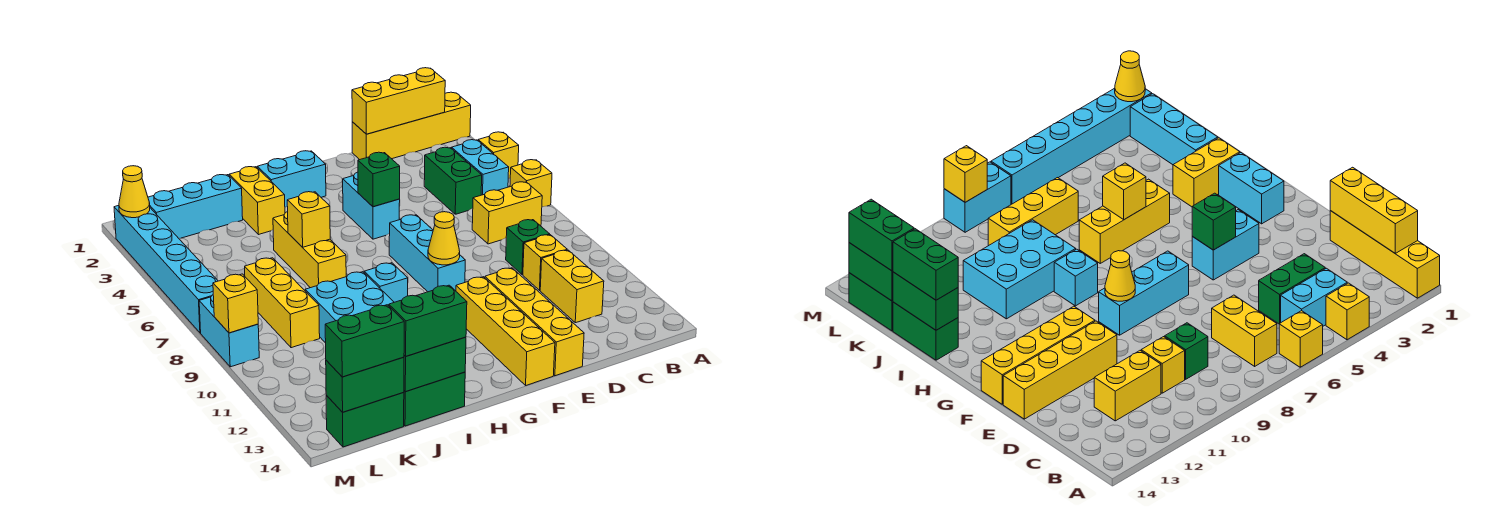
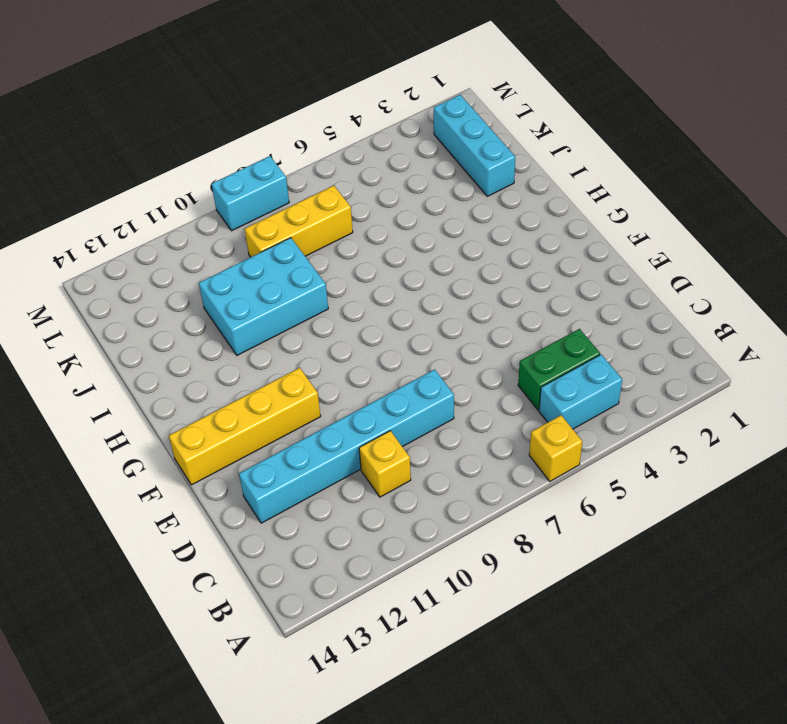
cyan brick D8:D13 level 1 -> cyan brick M2:M7 level 1
none -> yellow brick A1:D1 level 1
none -> yellow brick A4 level 1
none -> yellow brick B7:C7 level 1
none -> green brick C9 level 1

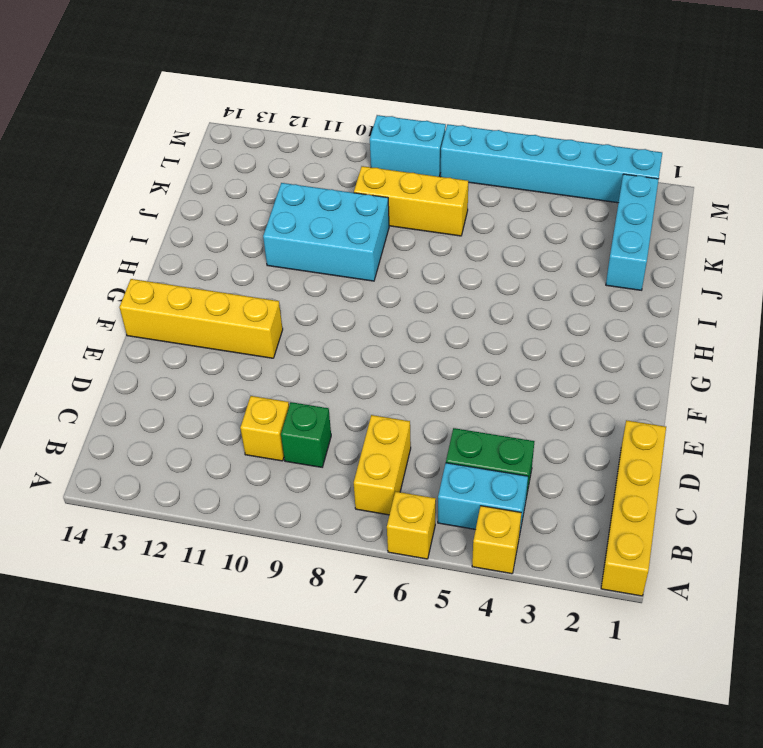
none -> yellow brick C11:C12 level 1
none -> yellow brick E11:E14 level 1
none -> cyan brick F4:F5 level 1
none -> cyan brick F7:F9 level 1

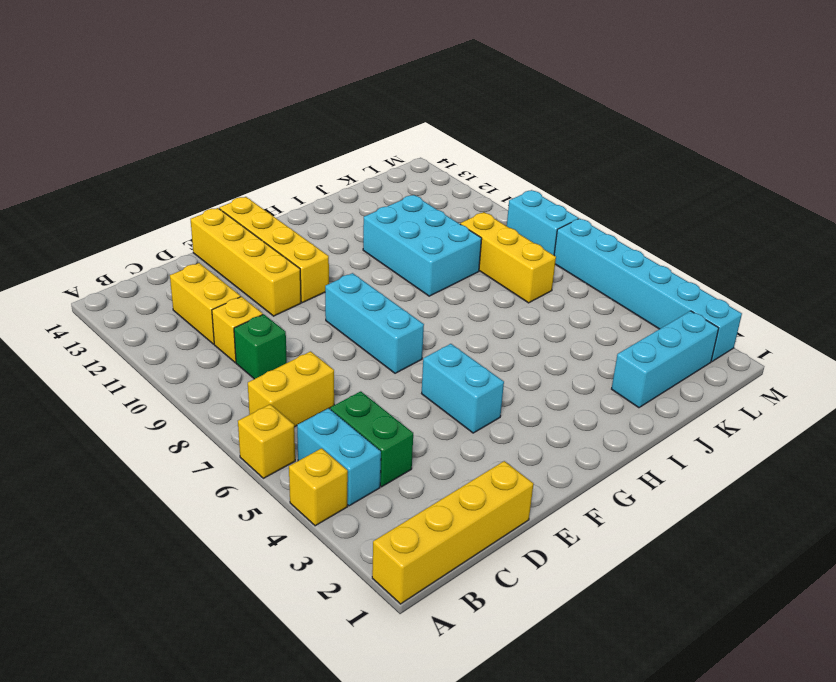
none -> cyan brick G2:H2 level 1
none -> cyan brick H9 level 1
none -> yellow brick I2:I3 level 1
none -> yellow brick I5:I7 level 1

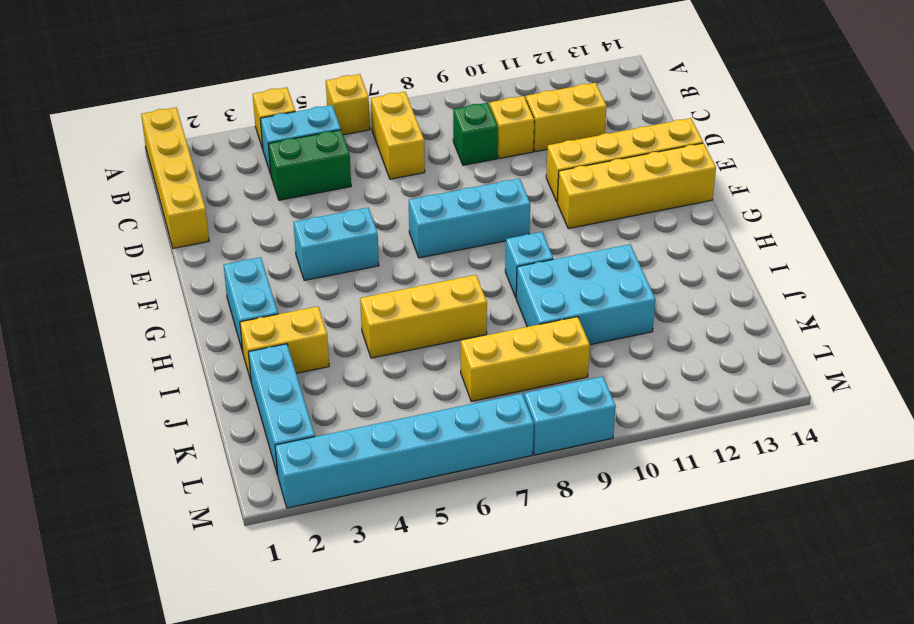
none -> green brick I14:J14 level 1
none -> green brick K14:L14 level 1
none -> yellow brick B1:D1 level 2
none -> green brick F5 level 2

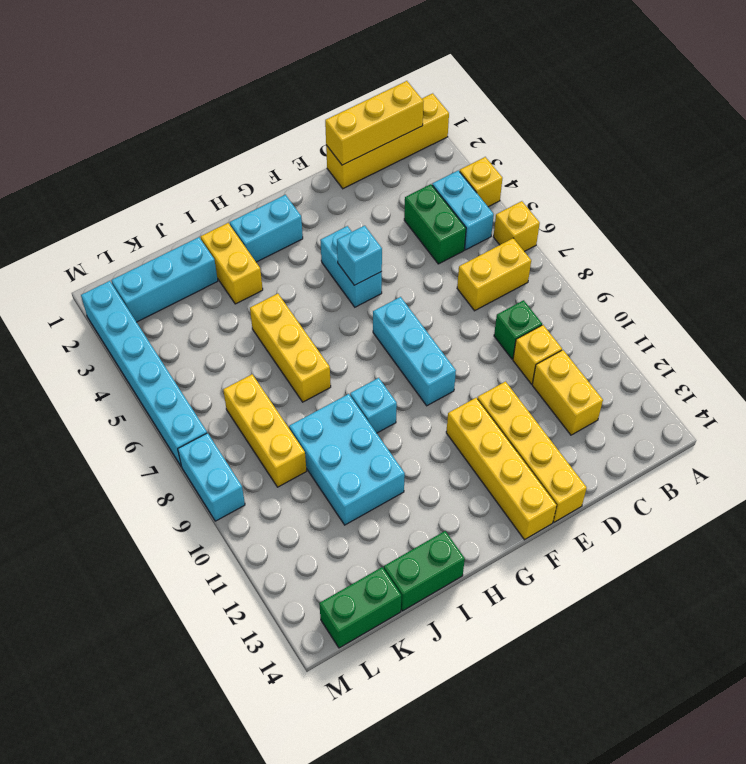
cyan brick F5 level 2 -> green brick F5 level 2
none -> yellow cone F9 level 2
none -> yellow brick I6 level 2
none -> green brick I14:J14 level 2
none -> green brick K14:L14 level 2

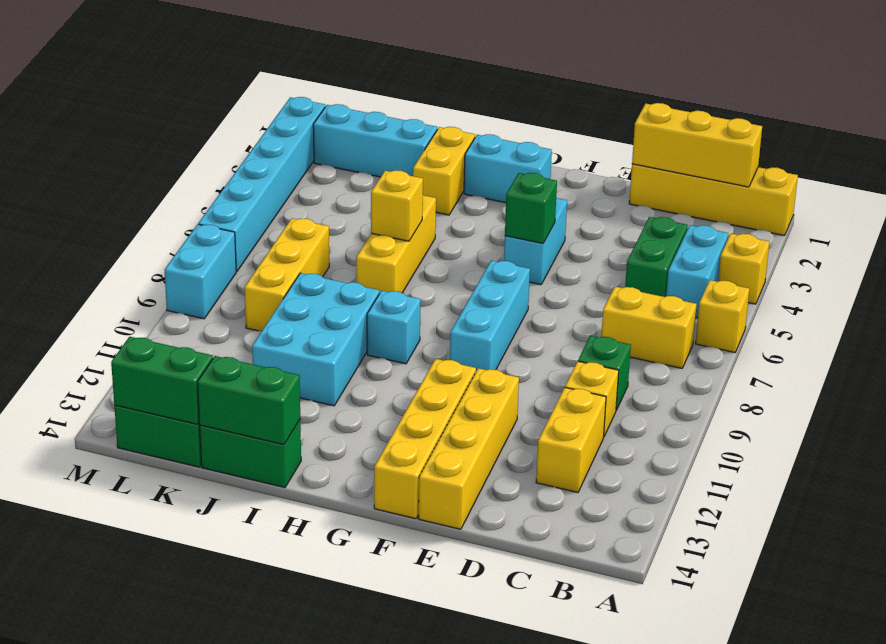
none -> yellow cone F9 level 2
none -> yellow cone M2 level 2
none -> yellow brick M9 level 2
none -> green brick I14:J14 level 3

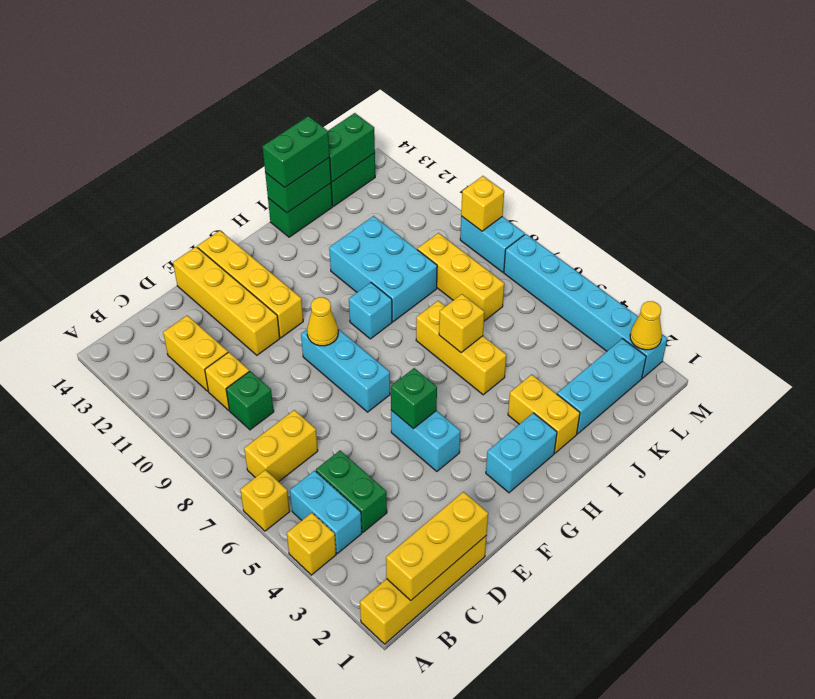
none -> green brick K14:L14 level 3

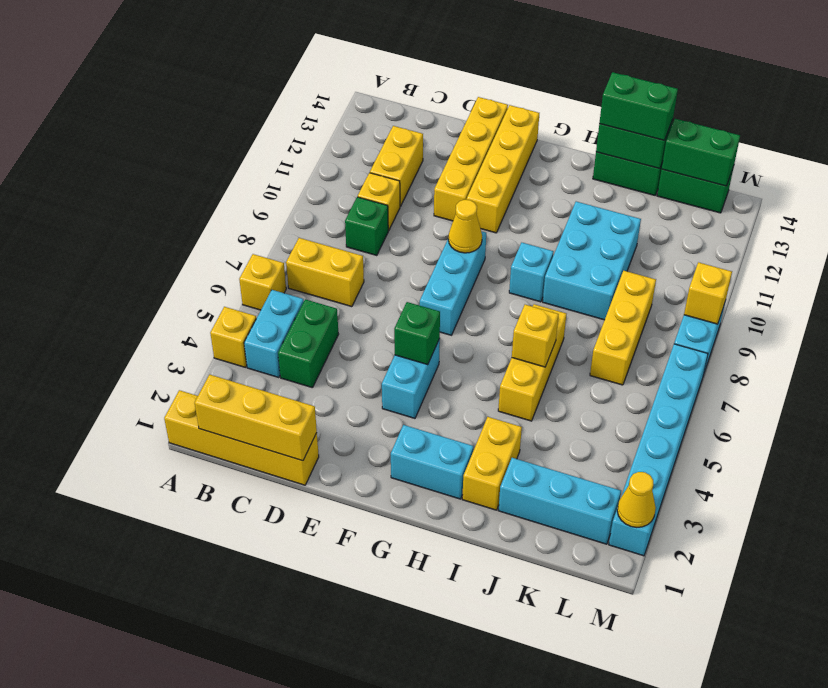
none -> green brick K14:L14 level 3

